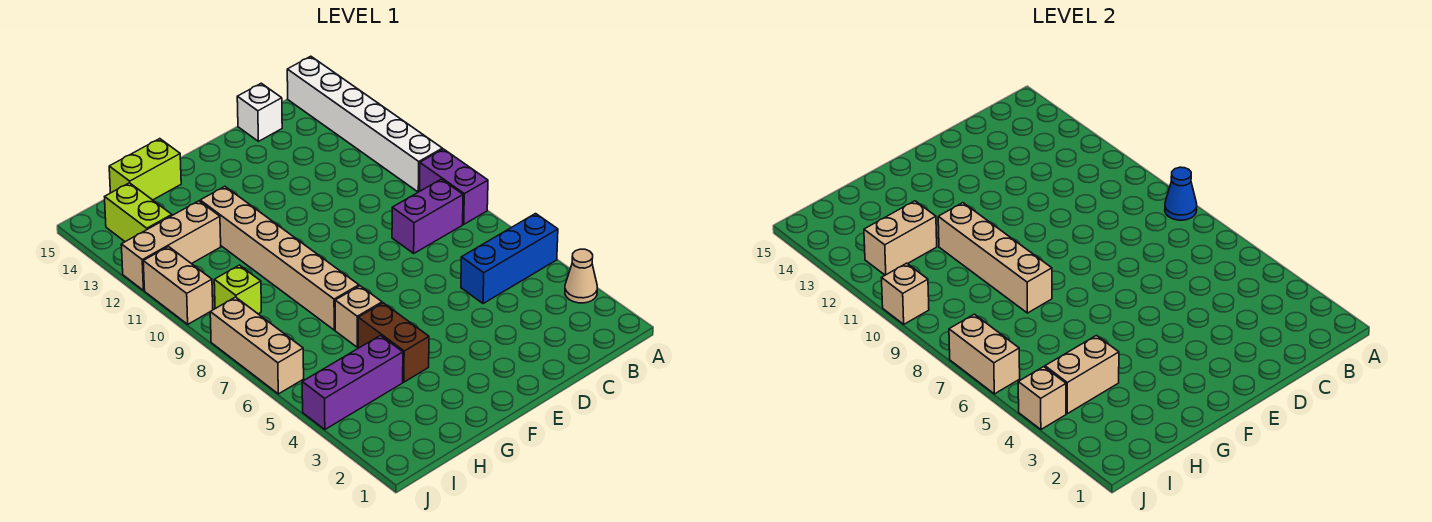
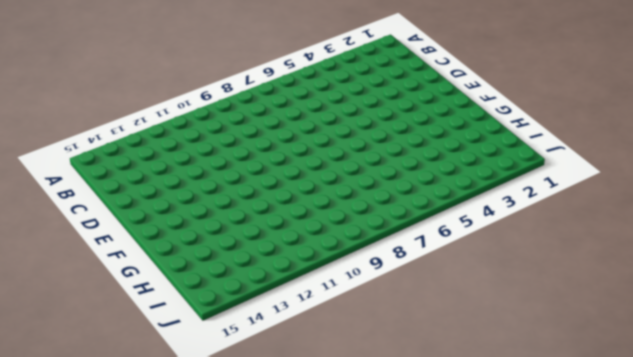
none -> tan cone A3 level 1
none -> blue brick A5:C5 level 1
none -> purple brick A8:A9 level 1

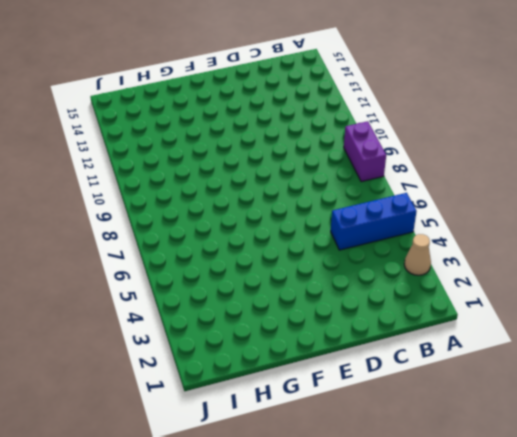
none -> white brick A10:A15 level 1
none -> purple brick B8:C8 level 1
none -> white brick C15 level 1

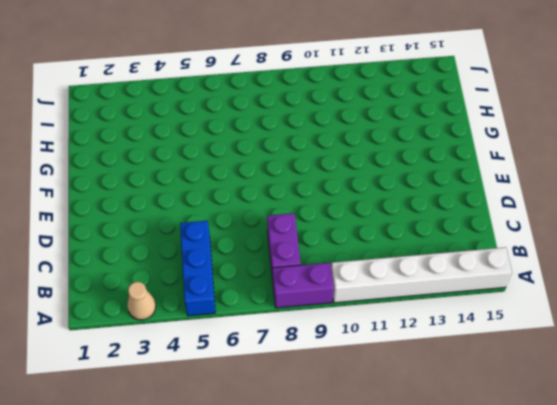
none -> white brick C15 level 1
none -> brown brick G4:G5 level 1
none -> tan brick G6 level 1

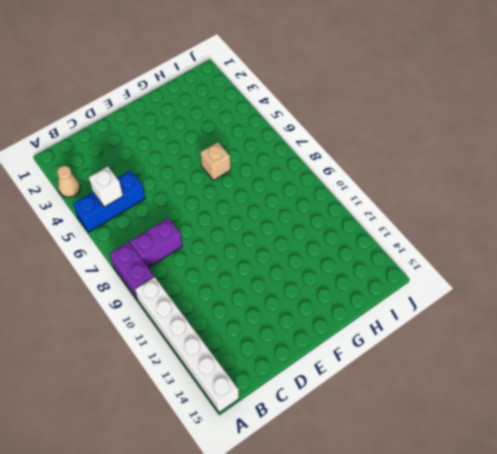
white brick B5 level 2 -> white brick C15 level 1
none -> brown brick G4:G5 level 1
none -> tan brick G7:G12 level 1
none -> lime brick G15:H15 level 1

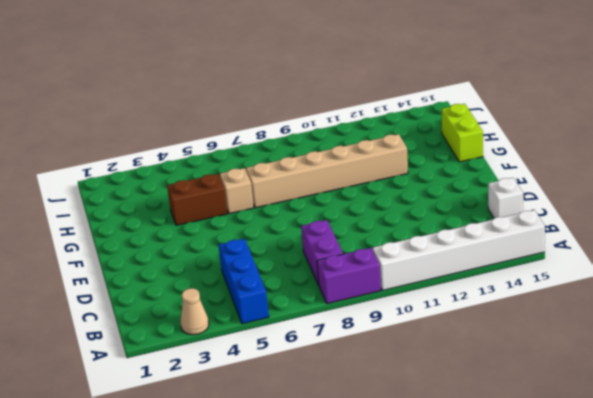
none -> purple brick H4:J4 level 1
none -> tan brick H12:J12 level 1
none -> lime brick I9 level 1

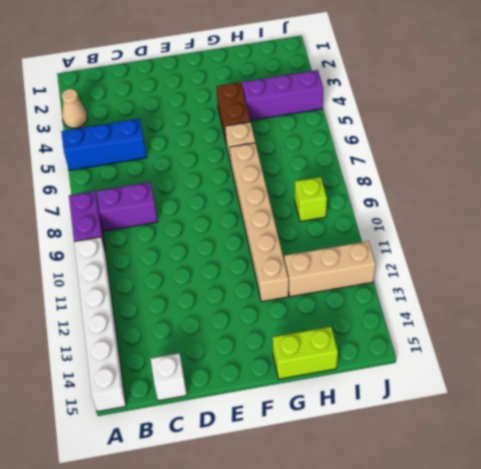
none -> lime brick I13:I14 level 1
none -> tan brick J6:J8 level 1
none -> tan brick J10:J11 level 1

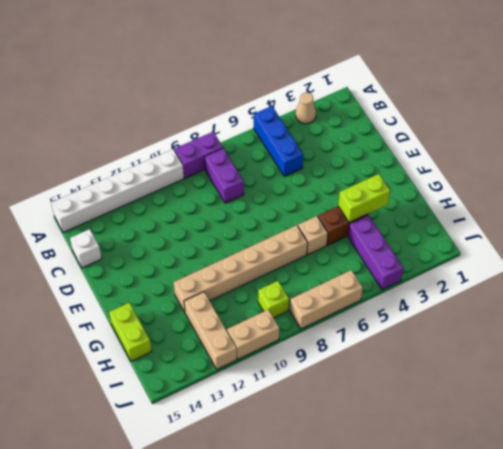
lime brick G3:G4 level 2 -> lime brick I13:I14 level 1
none -> blue cone A8 level 2
none -> tan brick G8:G11 level 2
none -> tan brick H4:I4 level 2

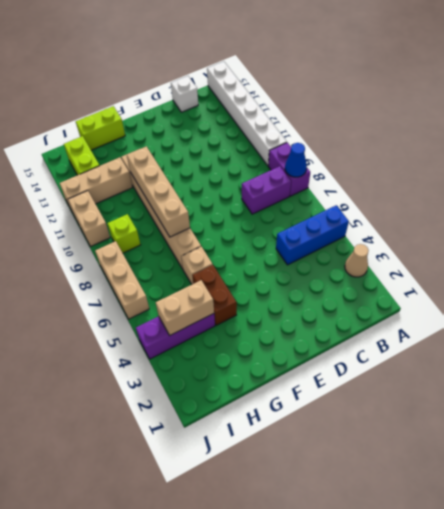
none -> tan brick H12:I12 level 2
none -> tan brick J4 level 2
none -> tan brick J6:J7 level 2

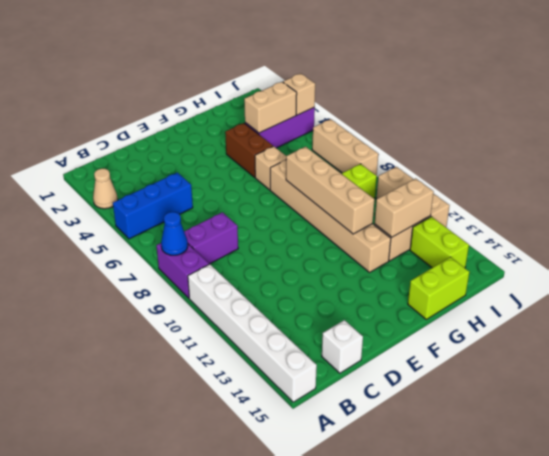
none -> tan brick J6:J7 level 2
none -> tan brick J10 level 2

